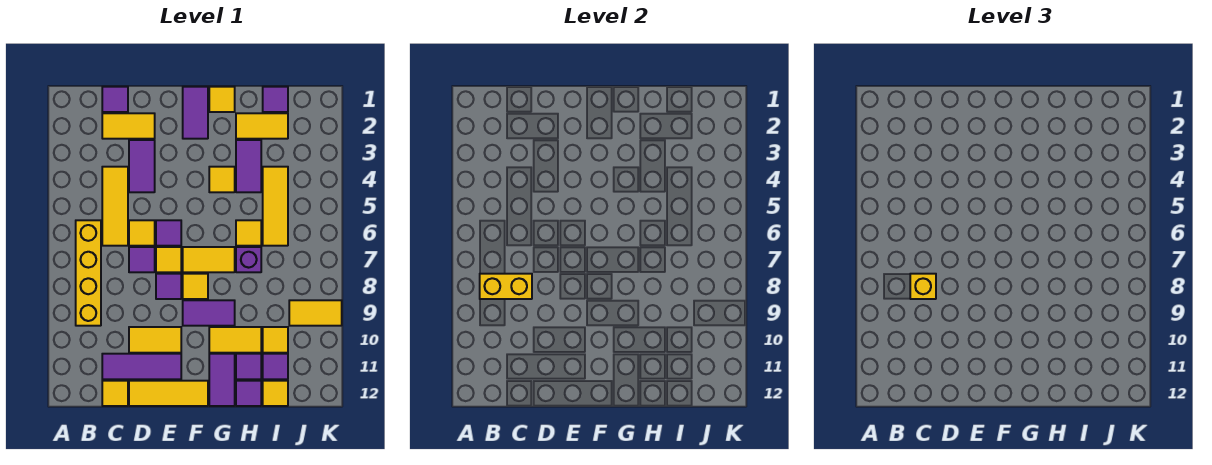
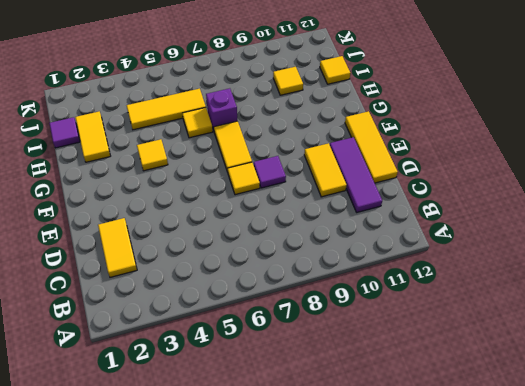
none -> yellow brick B6:B9 level 1
none -> purple tile C1 level 1
none -> yellow tile C4:C6 level 1
none -> yellow tile C12 level 1

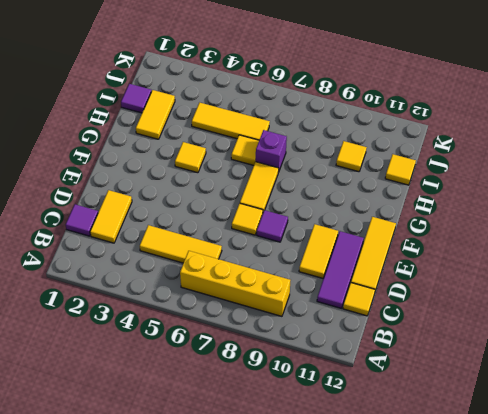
none -> purple tile D3:D4 level 1
none -> yellow tile D6 level 1
none -> purple tile D7 level 1
none -> purple tile E6 level 1

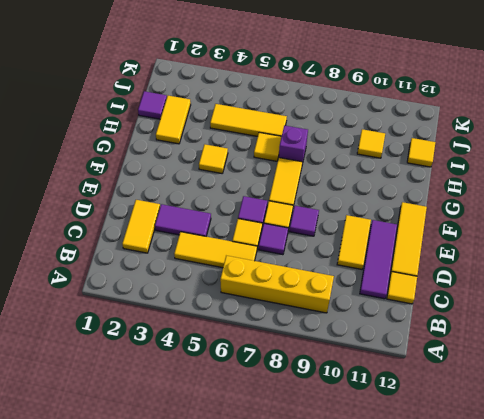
none -> purple tile C1 level 1
none -> purple tile F1:F2 level 1
none -> yellow tile F8 level 1
none -> purple tile F9:G9 level 1

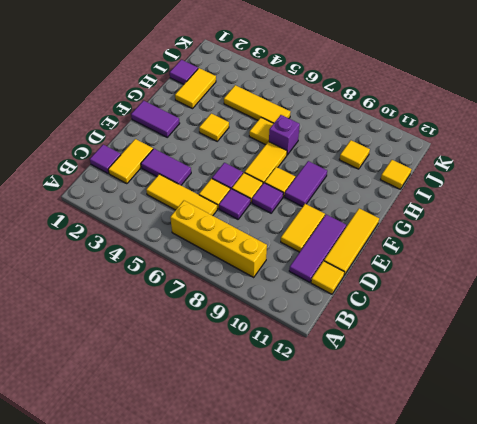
none -> yellow tile G1 level 1
none -> yellow tile G10:H10 level 1
none -> purple tile G11:G12 level 1
none -> purple tile H3:H4 level 1

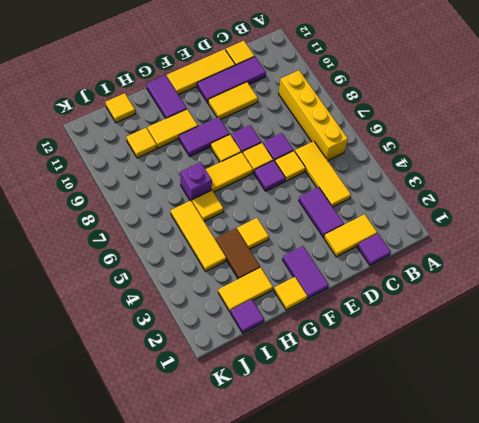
brown tile H3:H4 level 1 -> purple tile H3:H4 level 1
none -> purple tile H11 level 1
none -> purple tile H12 level 1
none -> purple tile I11 level 1
none -> yellow tile J9:K9 level 1

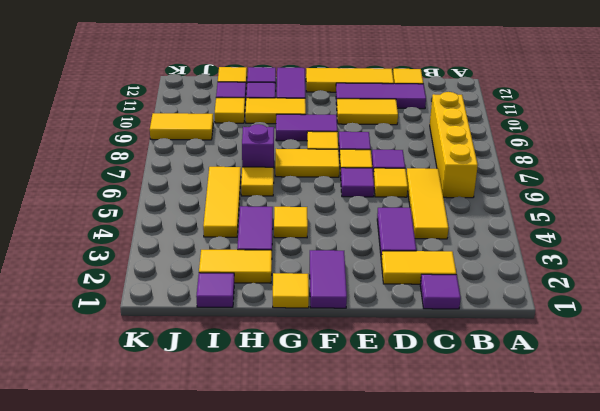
none -> yellow brick B8:C8 level 2
none -> yellow brick C8 level 3

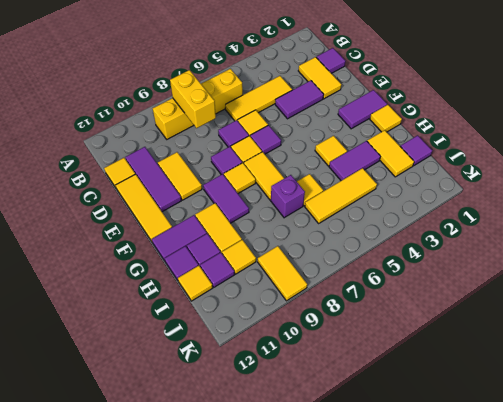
none -> yellow brick C8 level 3

